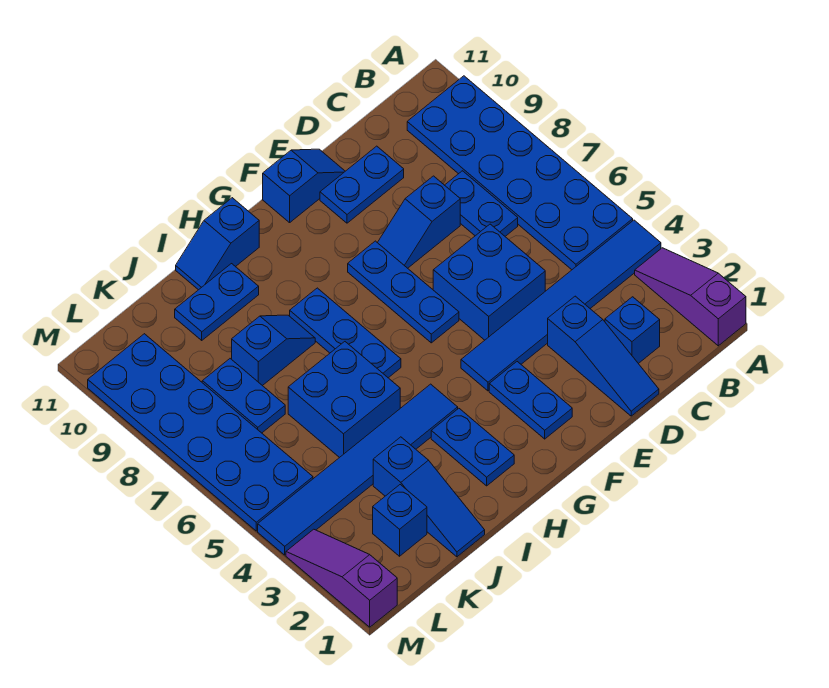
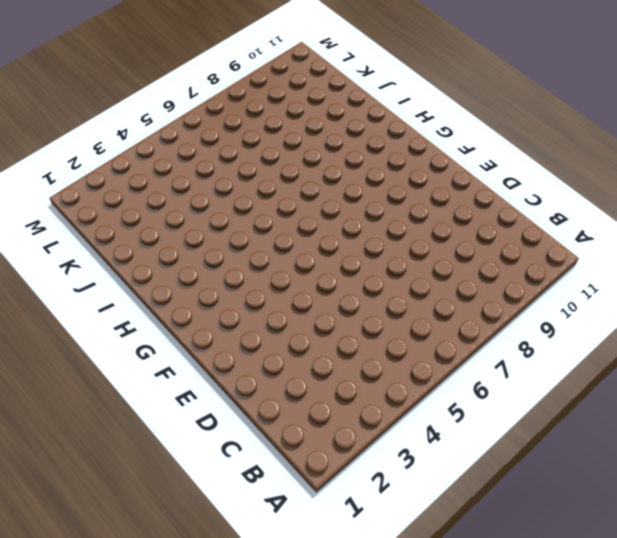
none -> purple slope A1:A3 level 1 top 1
none -> blue tile A4:F4 level 1
none -> blue plate A5:B10 level 1

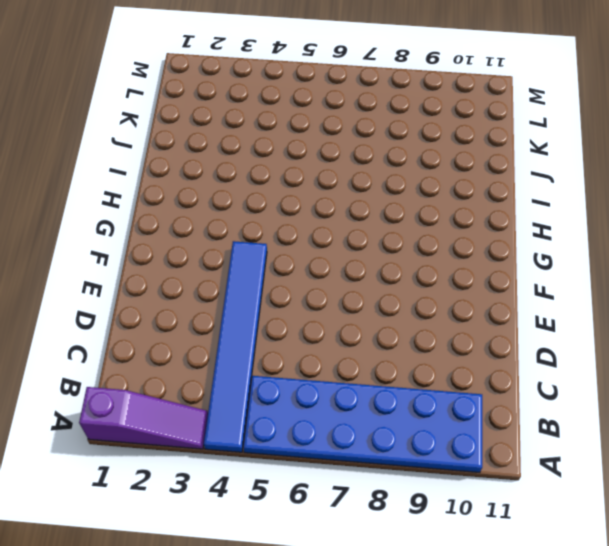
none -> blue brick C2 level 1
none -> blue plate C7:C8 level 1
none -> blue slope D1:D3 level 1 top 3

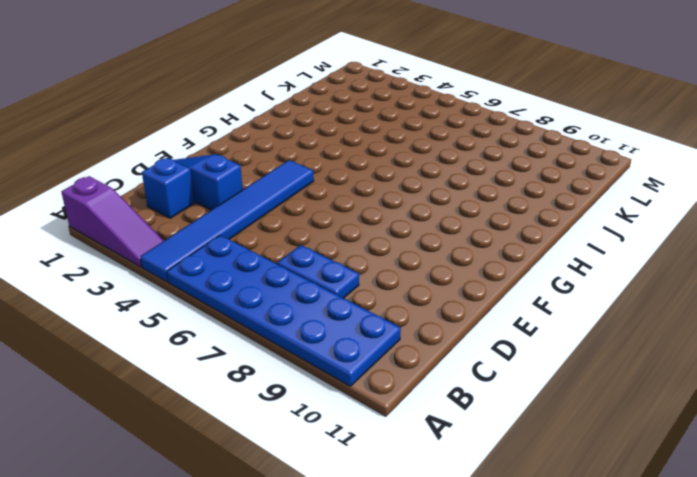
none -> blue brick D5:E6 level 1
none -> blue slope D8:E8 level 1 top D
none -> blue plate D10:E10 level 1

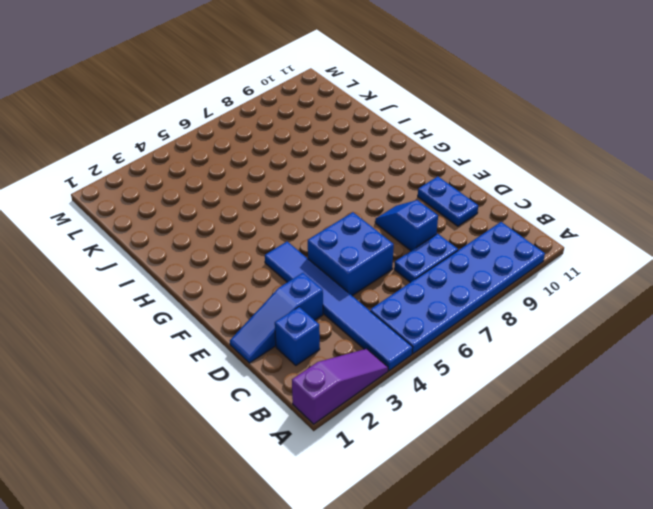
none -> blue slope E11:F11 level 1 top F
none -> blue plate F2:F3 level 1
none -> blue plate F6:F8 level 1

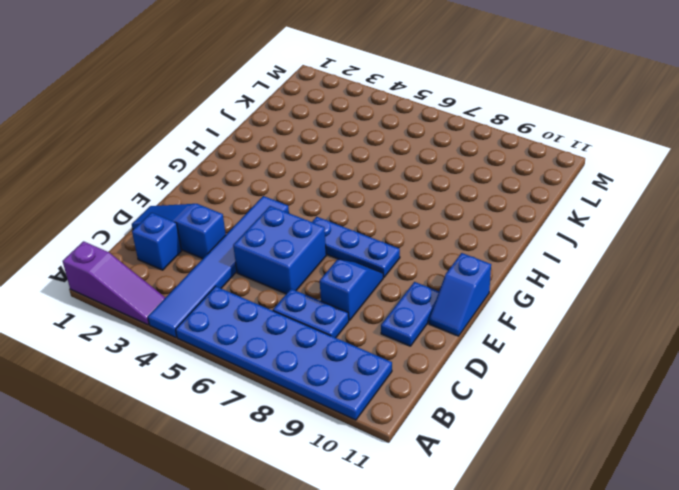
none -> blue plate F2:F3 level 1
none -> blue plate H2:H3 level 1
none -> blue tile H4:M4 level 1

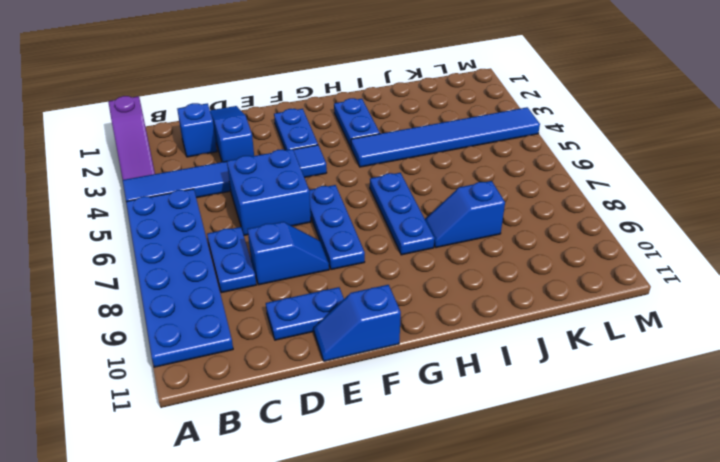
none -> blue slope H11:I11 level 1 top H
none -> blue brick I5:J6 level 1
none -> blue plate I10:J10 level 1

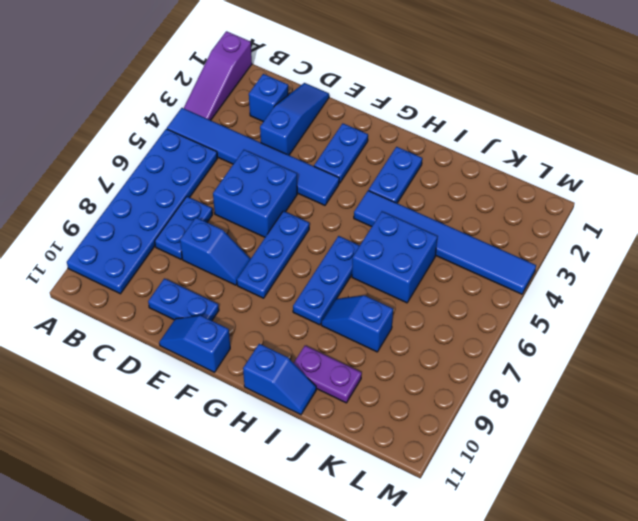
purple plate I10:J10 level 1 -> blue plate I10:J10 level 1
none -> blue slope J1:J3 level 1 top 3
none -> blue brick K2 level 1
none -> blue plate K7:K8 level 1

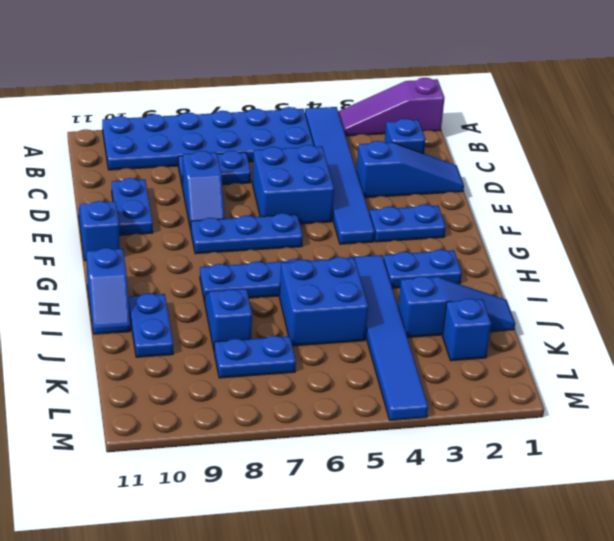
none -> blue plate L5:M10 level 1
none -> purple slope M1:M3 level 1 top 1

